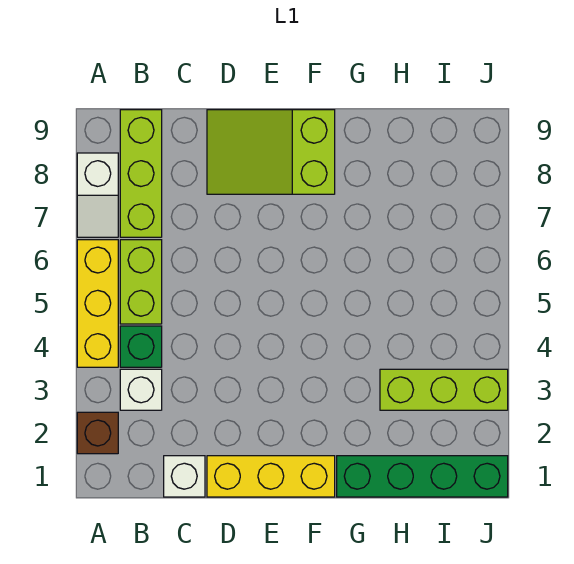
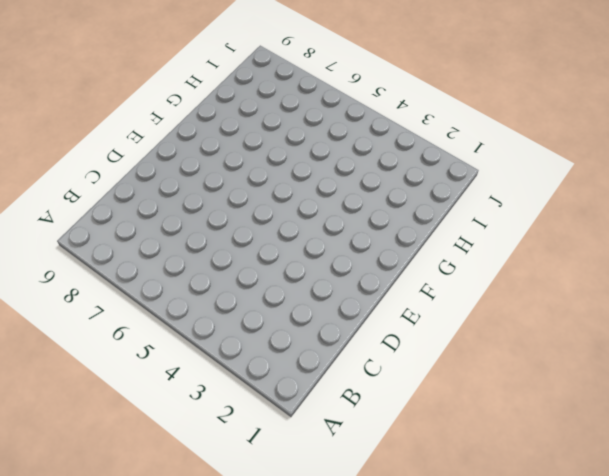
none -> brown brick A2 level 1
none -> yellow brick A4:A6 level 1
none -> white slope A7:A8 level 1 top 8

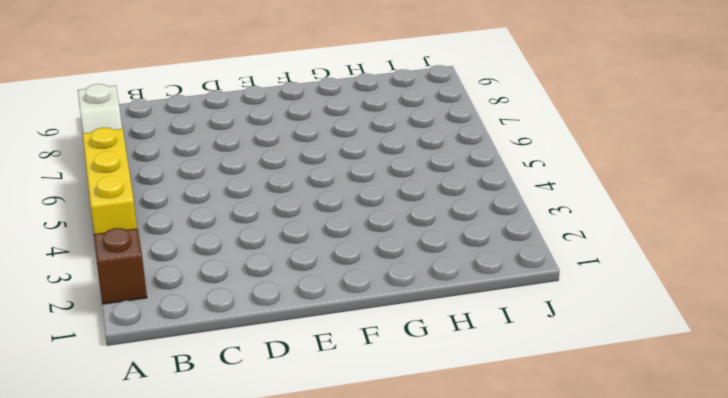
none -> white brick B3 level 1
none -> green brick B4 level 1
none -> lime brick B5:B6 level 1

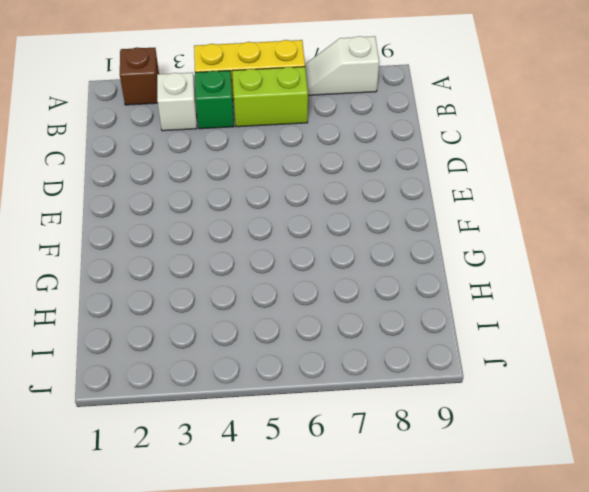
none -> lime brick B7:B9 level 1
none -> white brick C1 level 1
none -> yellow brick D1:F1 level 1

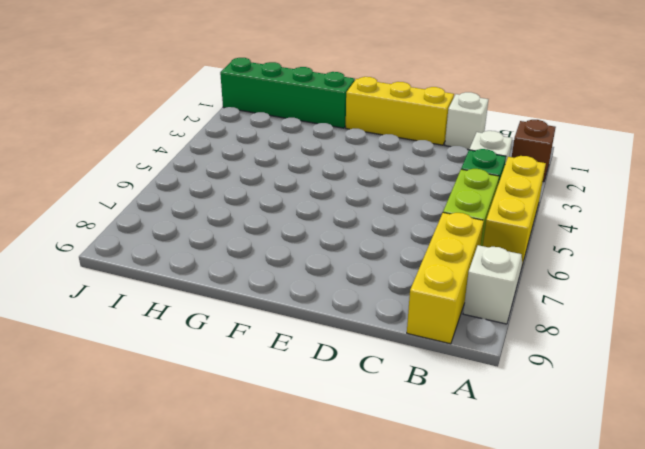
yellow brick B7:B9 level 1 -> lime brick B7:B9 level 1
none -> lime slope D8:F9 level 1 top F
none -> lime brick H3:J3 level 1

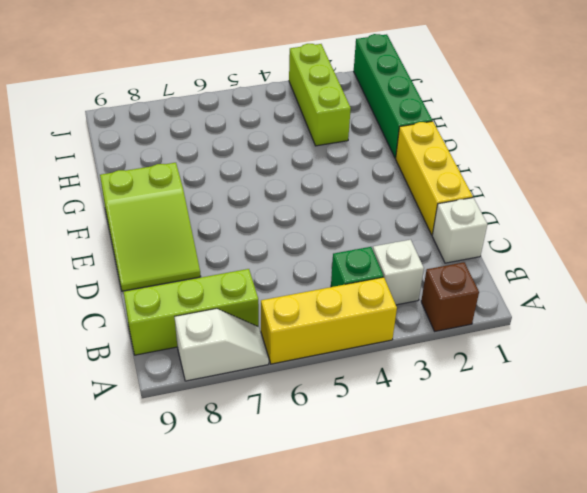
none -> lime brick B5:B6 level 1

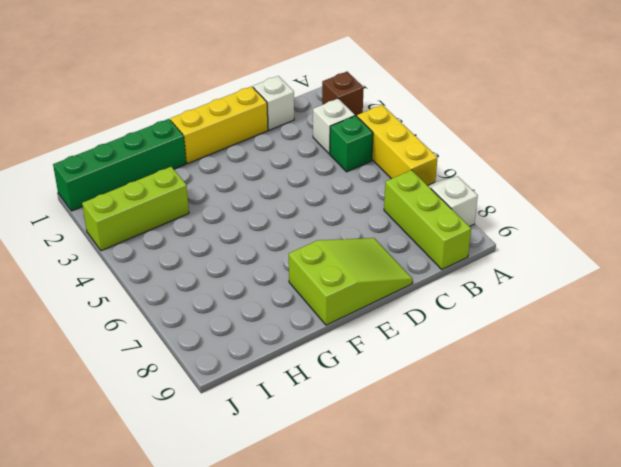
none -> lime brick B5:B6 level 1

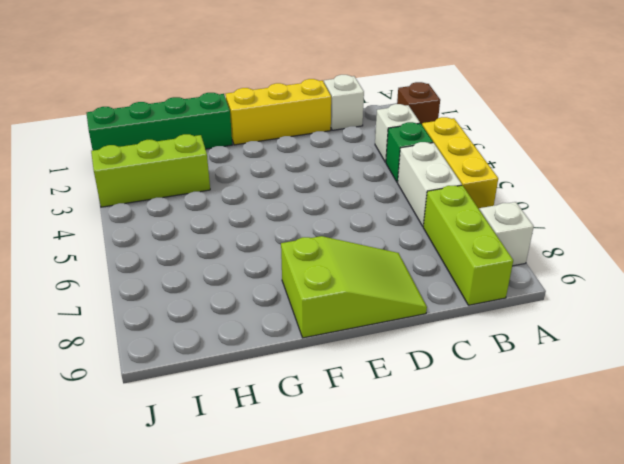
white brick B5:B6 level 1 -> lime brick B5:B6 level 1

